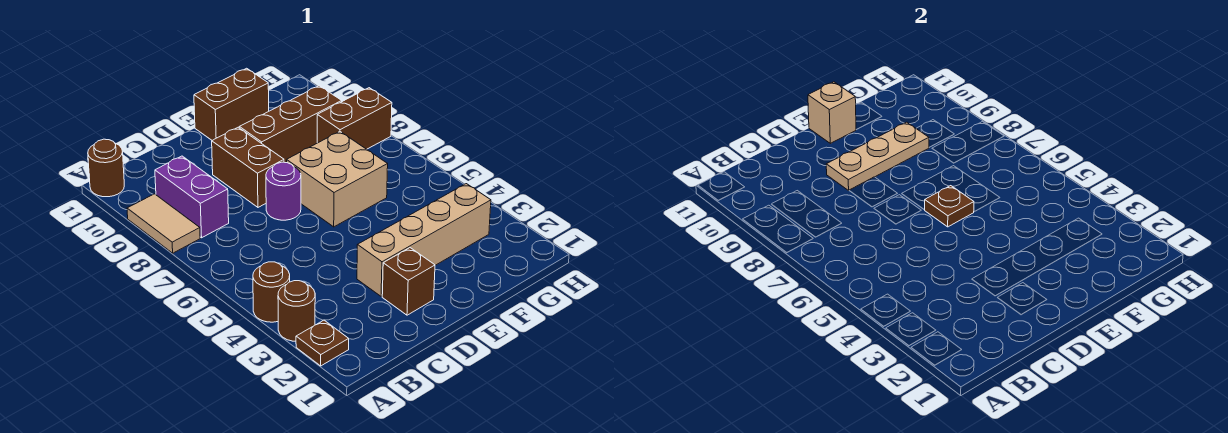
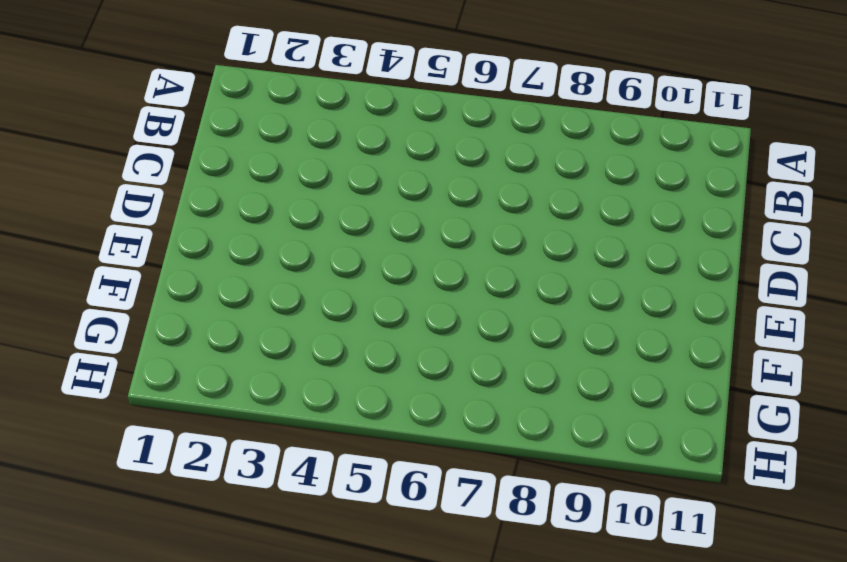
none -> brown plate A2 level 1
none -> brown round brick A3 level 1
none -> brown round brick A4 level 1

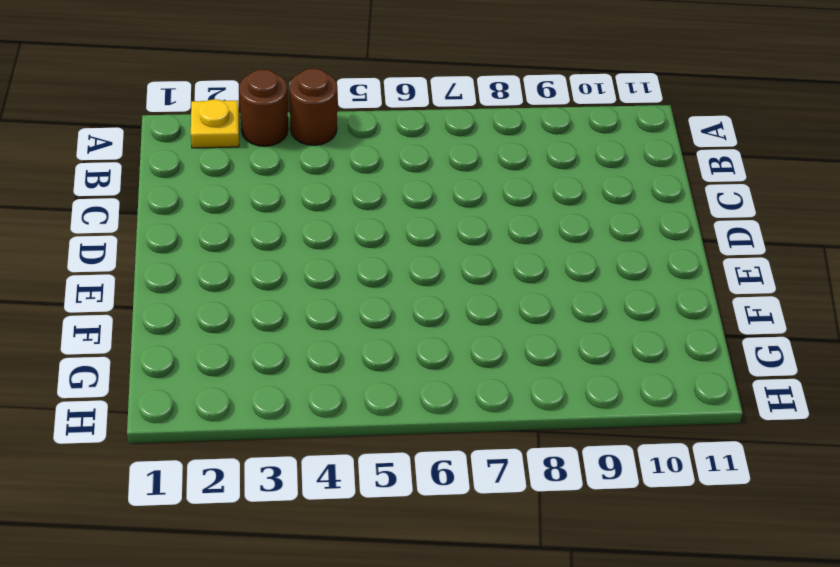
yellow plate A2 level 1 -> brown plate A2 level 1
none -> tan tile A8:A9 level 1
none -> brown round brick A11 level 1
none -> purple brick B8:B9 level 1

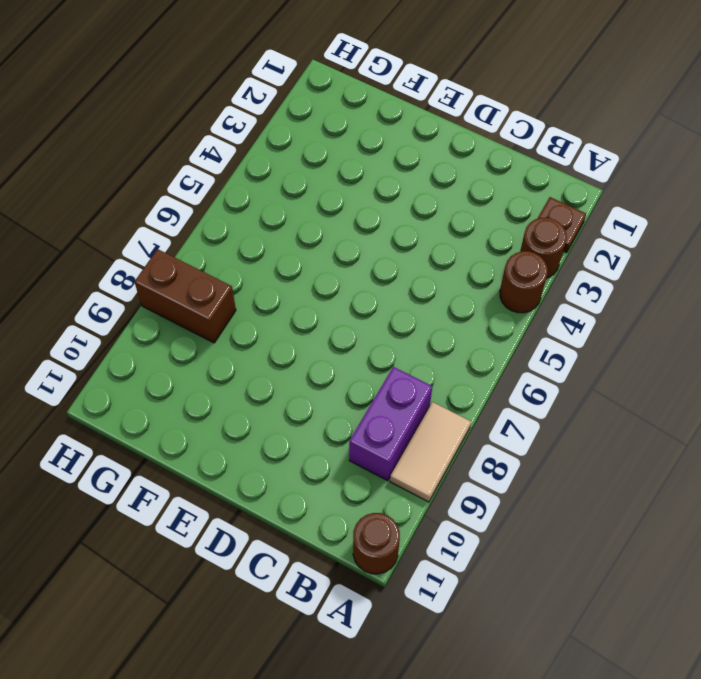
none -> brown brick D2 level 1
none -> tan brick D3:G3 level 1
none -> purple round brick D7 level 1

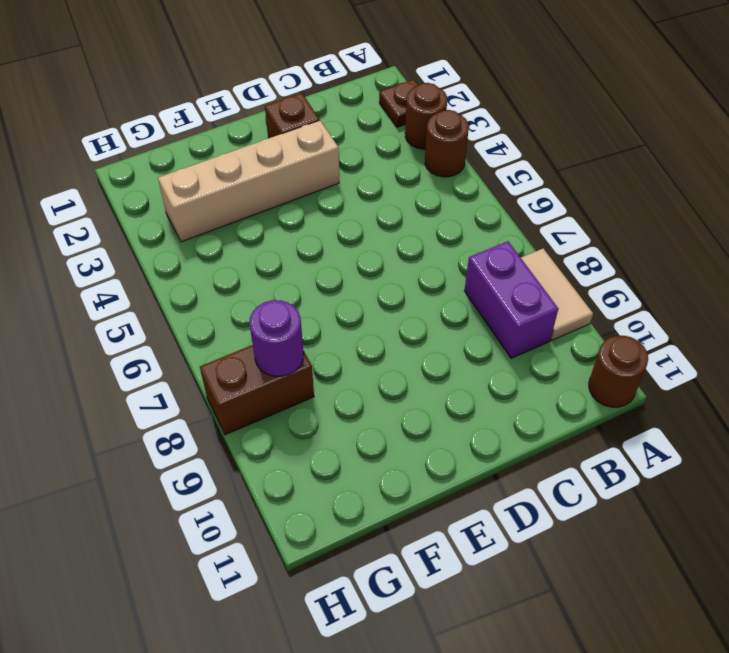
purple round brick G8 level 2 -> purple round brick D7 level 1
none -> brown brick D8:D9 level 1
none -> tan brick E6:F7 level 1
none -> brown brick E9:G9 level 1

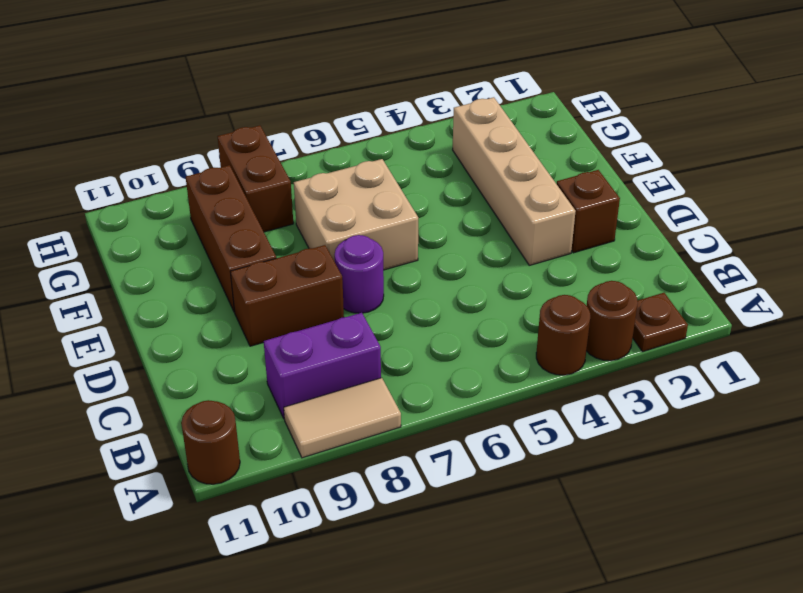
none -> brown brick E11:F11 level 1
none -> tan plate D9:F9 level 2
none -> brown plate E6 level 2

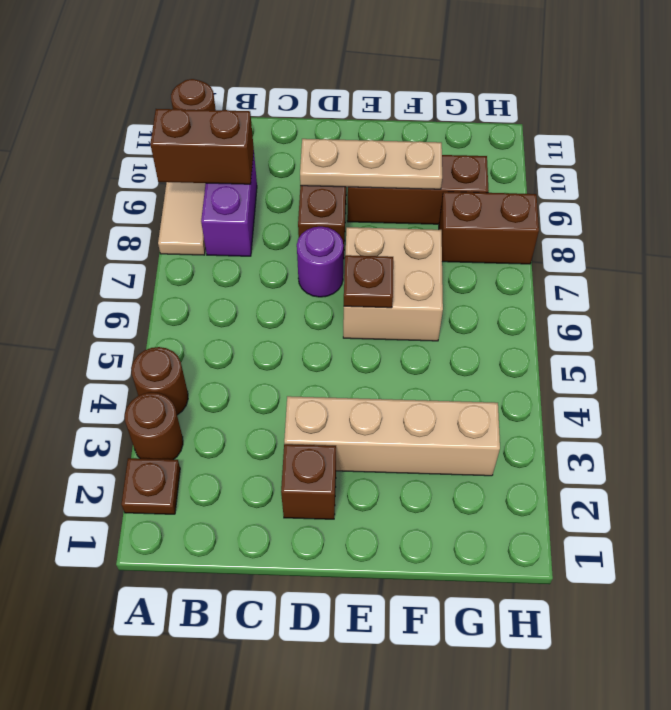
brown brick A9:B9 level 2 -> brown brick E11:F11 level 1
none -> tan brick E11 level 2

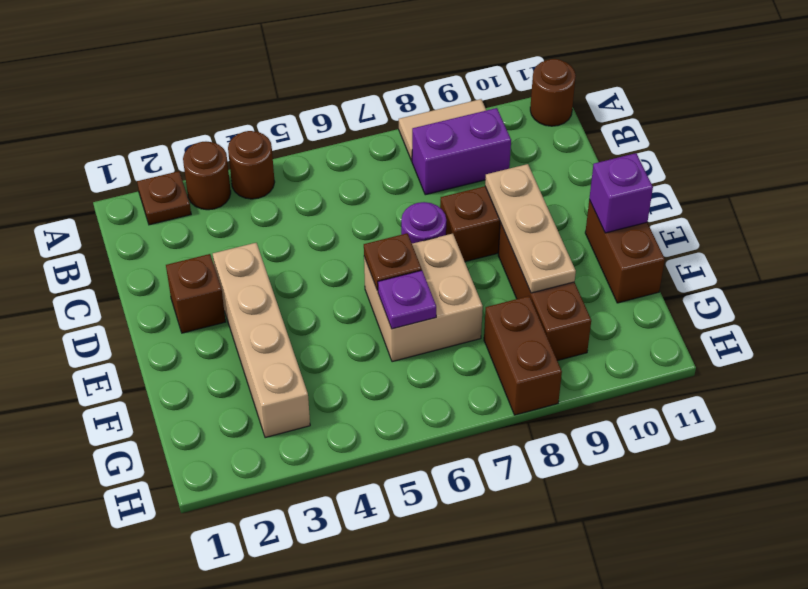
purple brick E11 level 2 -> tan brick E11 level 2
purple plate F6 level 2 -> none

